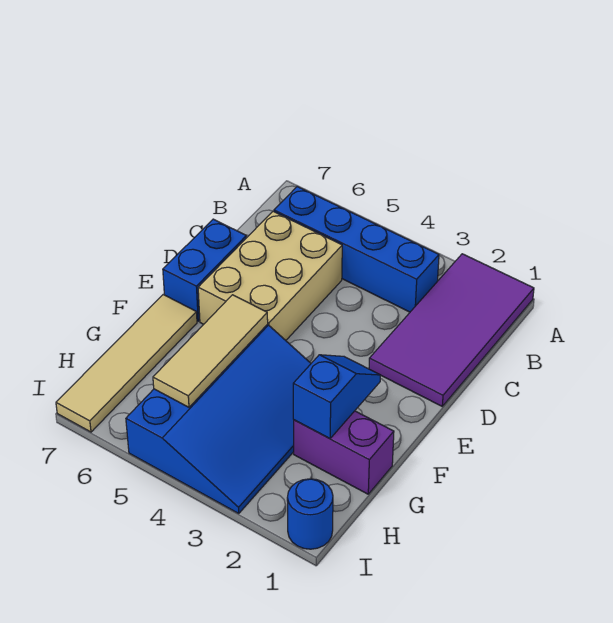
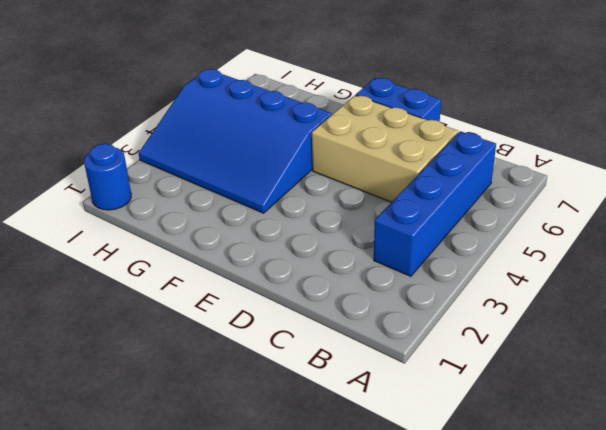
none -> purple tile A1:D2 level 1
none -> tan tile F7:I7 level 1

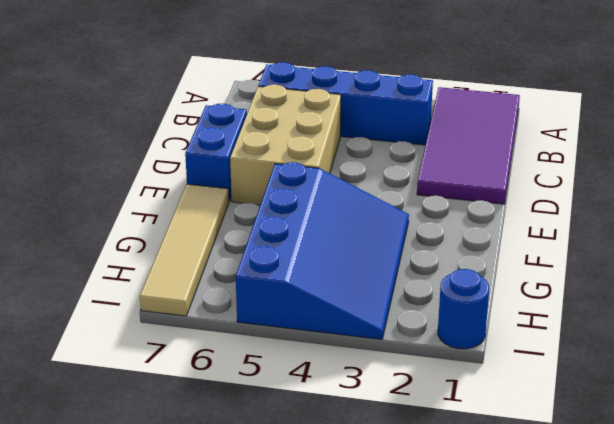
none -> purple brick G1:G2 level 1
none -> blue slope F2:G2 level 2 top G

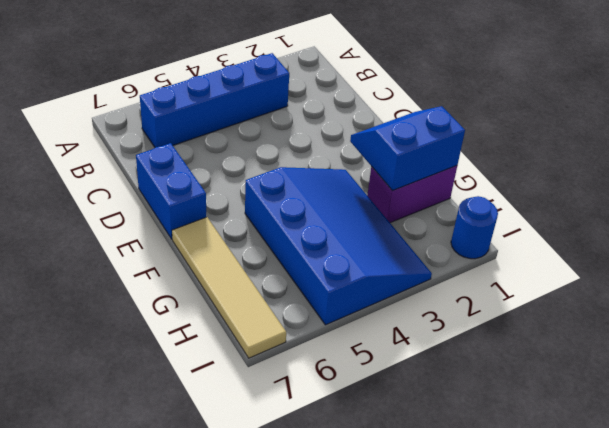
blue slope F1:G2 level 2 top G -> blue slope F2:G2 level 2 top G
none -> purple tile A1:D2 level 1
none -> tan brick C5:E6 level 1

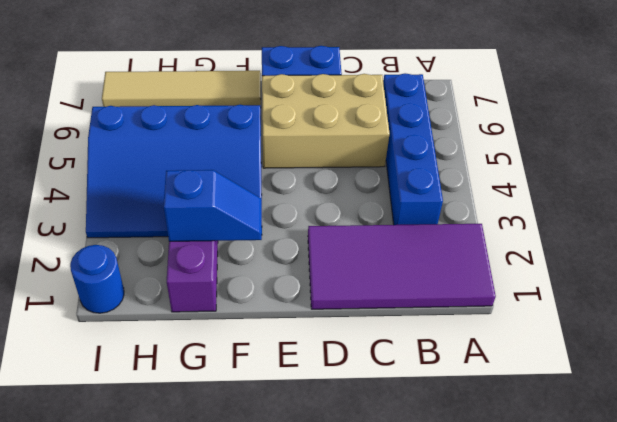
none -> tan tile F5:H5 level 2

